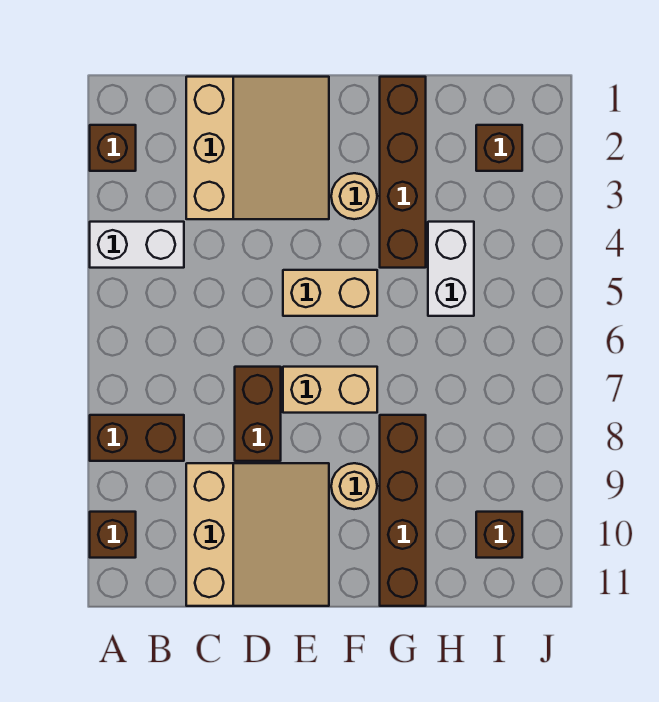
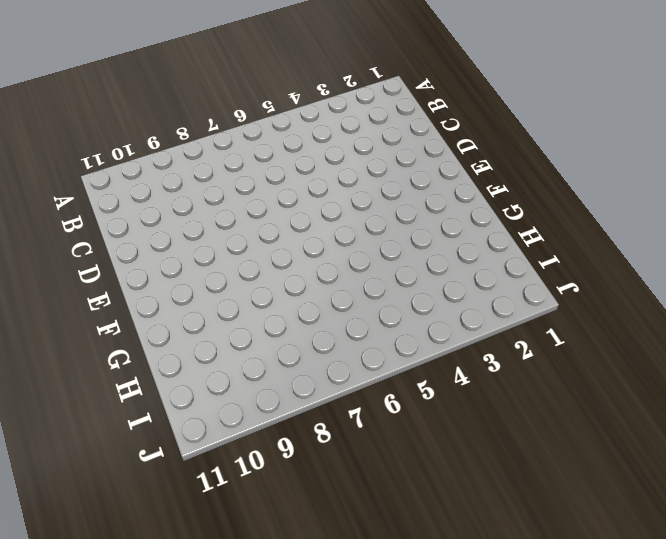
none -> brown brick A2 level 1
none -> white brick A4:B4 level 1
none -> brown brick A8:B8 level 1

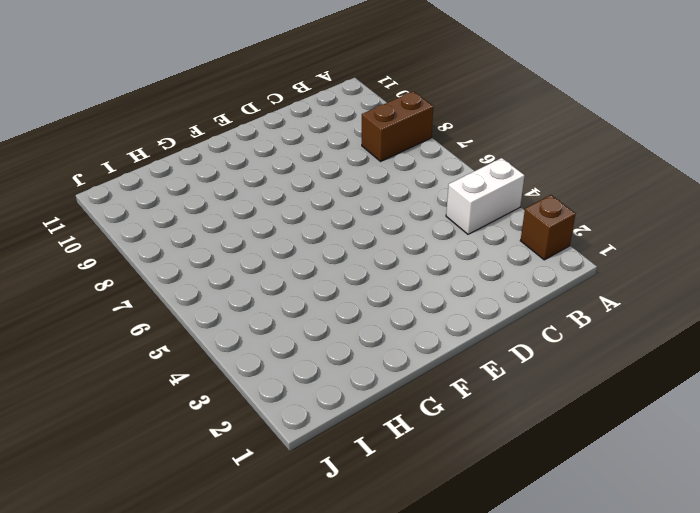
none -> brown brick A10 level 1
none -> tan slope C1:E3 level 1 top C
none -> tan slope C9:E11 level 1 top C

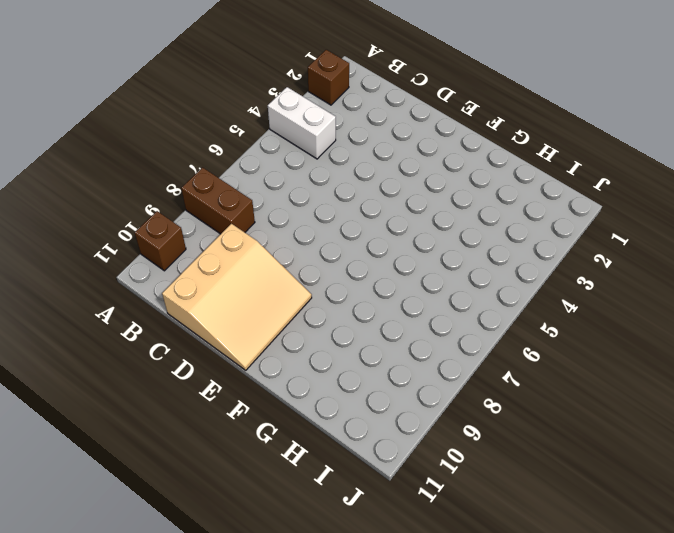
none -> tan slope C1:E3 level 1 top C
none -> brown brick D7:D8 level 1
none -> tan brick E5:F5 level 1

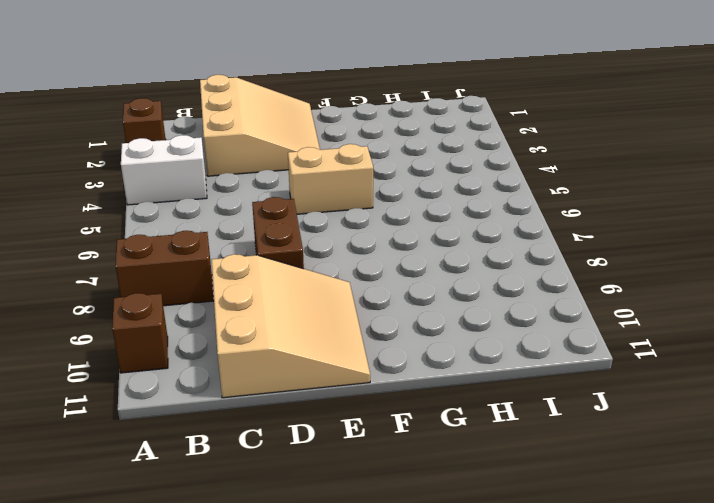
none -> tan brick E7:F7 level 1
none -> tan round brick F3 level 1
none -> tan round brick F9 level 1

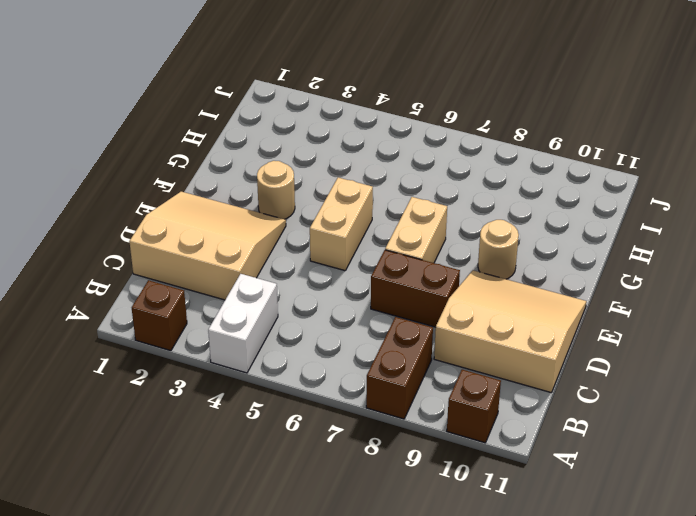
none -> brown brick G1:G4 level 1
none -> brown brick G8:G11 level 1
none -> white brick H4:H5 level 1

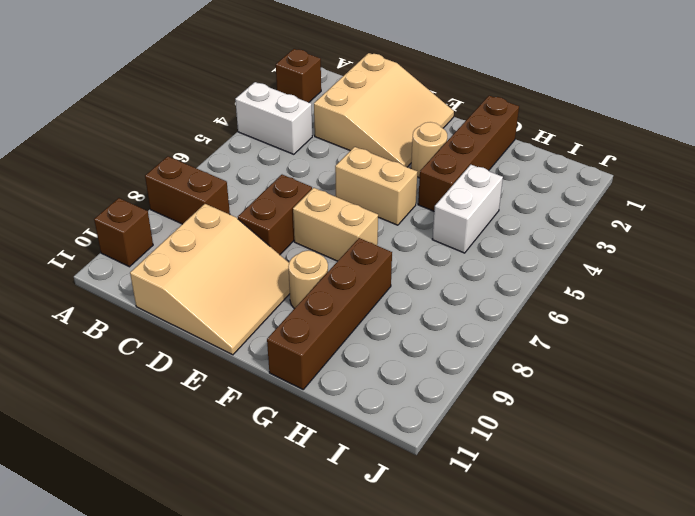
none -> brown brick I2 level 1
none -> brown brick I10 level 1

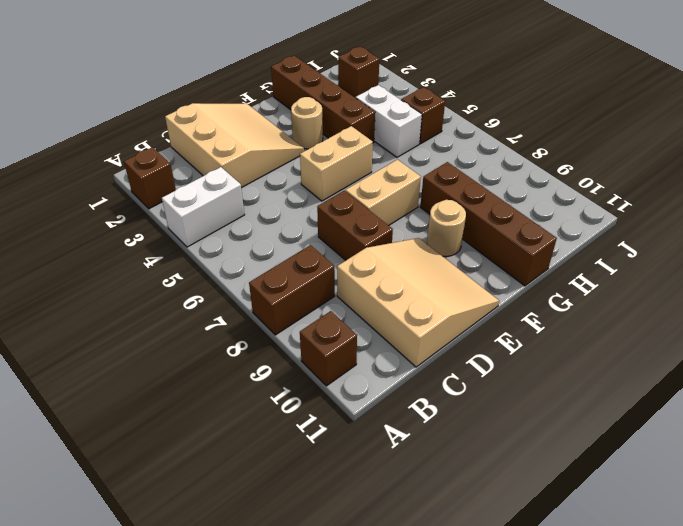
brown brick I5 level 1 -> brown brick I10 level 1

